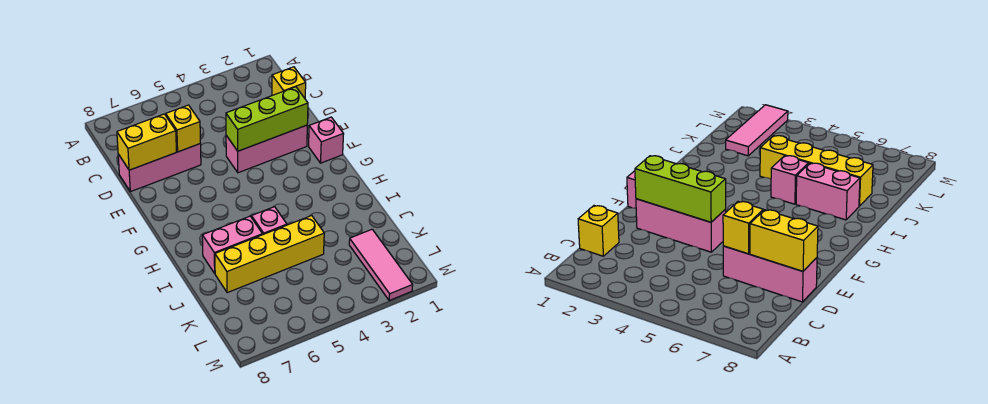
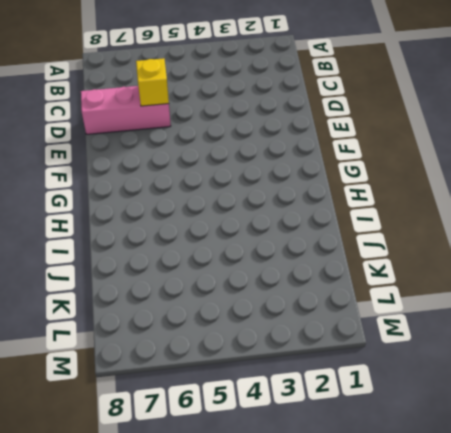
none -> yellow brick C1 level 1
none -> pink brick E2:E4 level 1

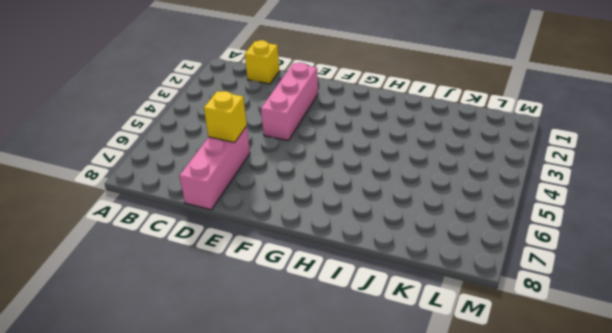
none -> pink brick F1 level 1
none -> pink brick I5 level 1

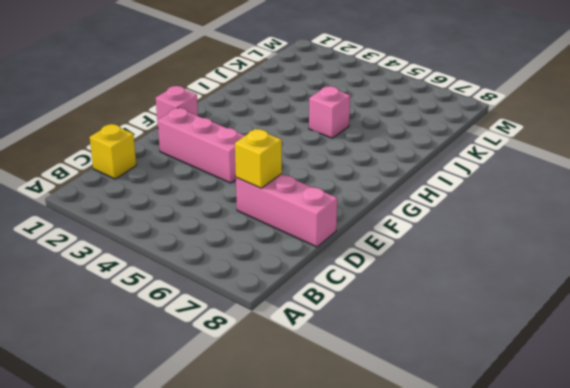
none -> pink brick I6:I7 level 1
none -> yellow brick J4:J7 level 1

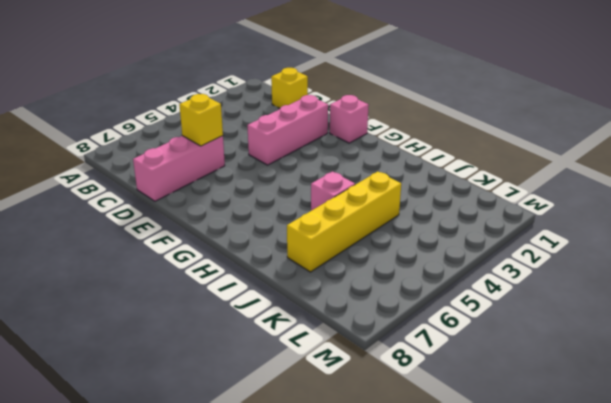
none -> pink brick I6:I7 level 1
none -> pink tile K2:M2 level 1

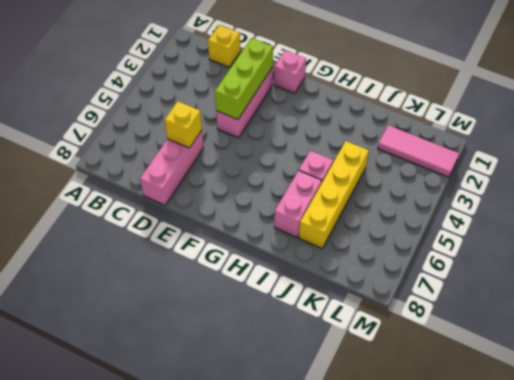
none -> yellow brick D7:D8 level 2

